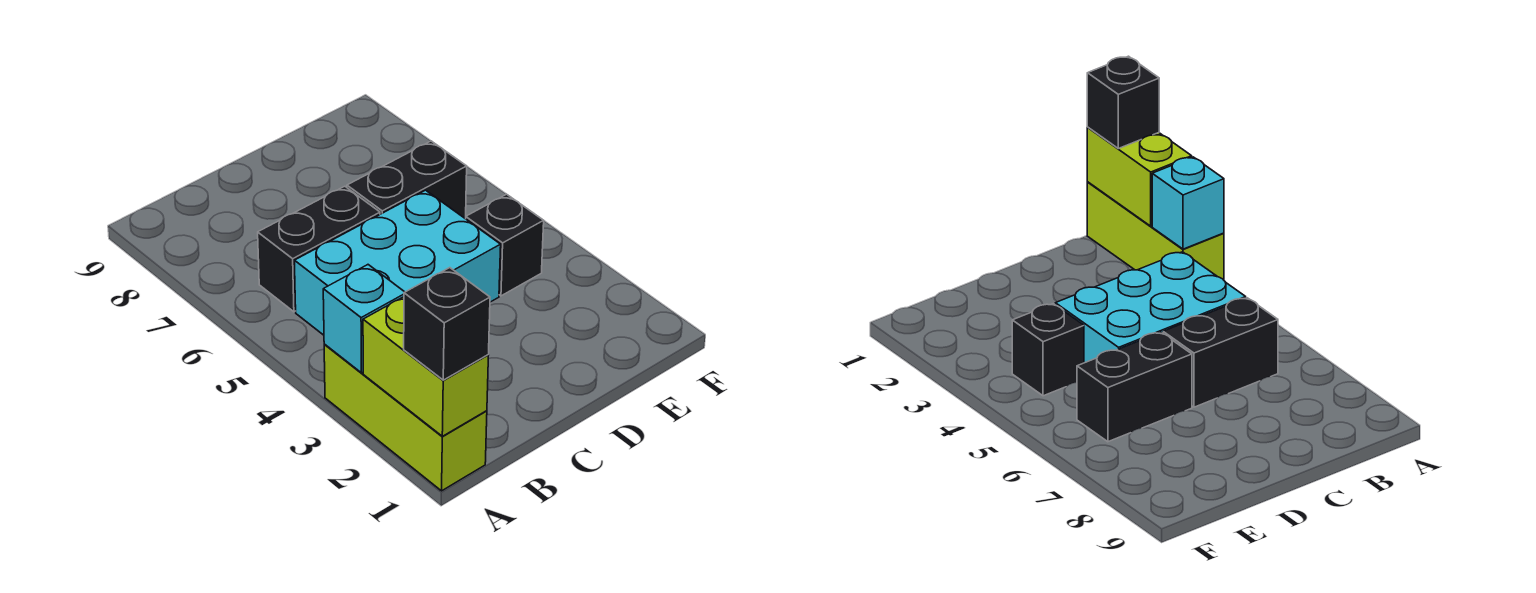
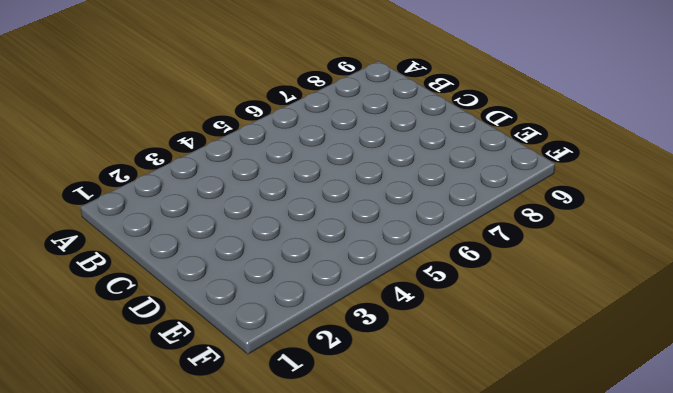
none -> lime brick A1:A3 level 1
none -> cyan brick B4:D5 level 1

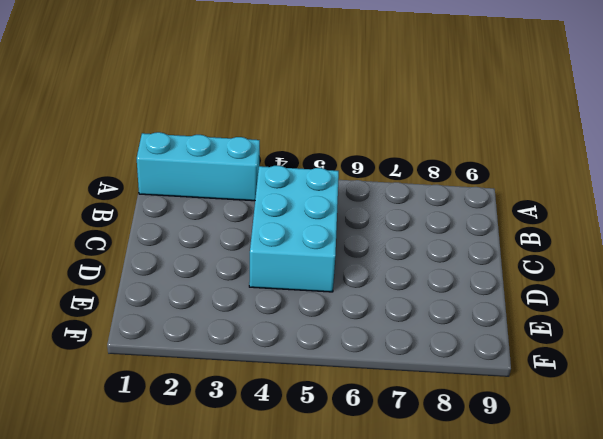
cyan brick A1:A3 level 1 -> lime brick A1:A3 level 1
none -> black brick B6:C6 level 1
none -> black brick D6:E6 level 1

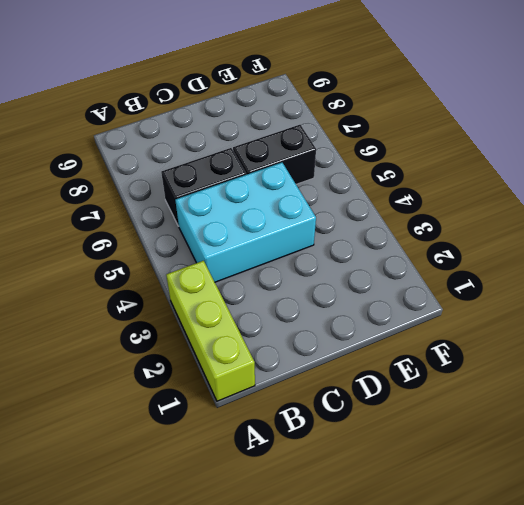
none -> black brick E4 level 1
none -> lime brick A1:A2 level 2

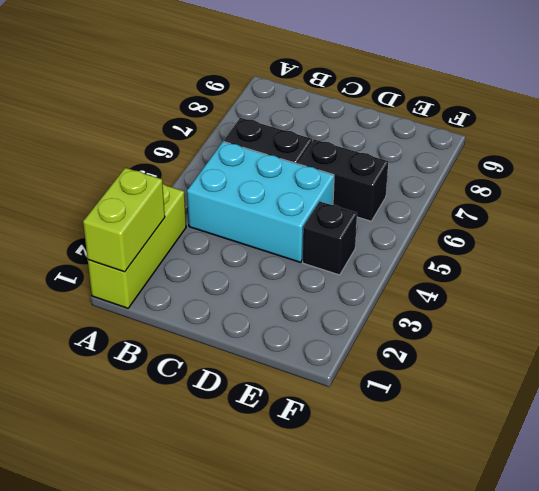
none -> cyan brick A3 level 2
none -> black brick A1 level 3

